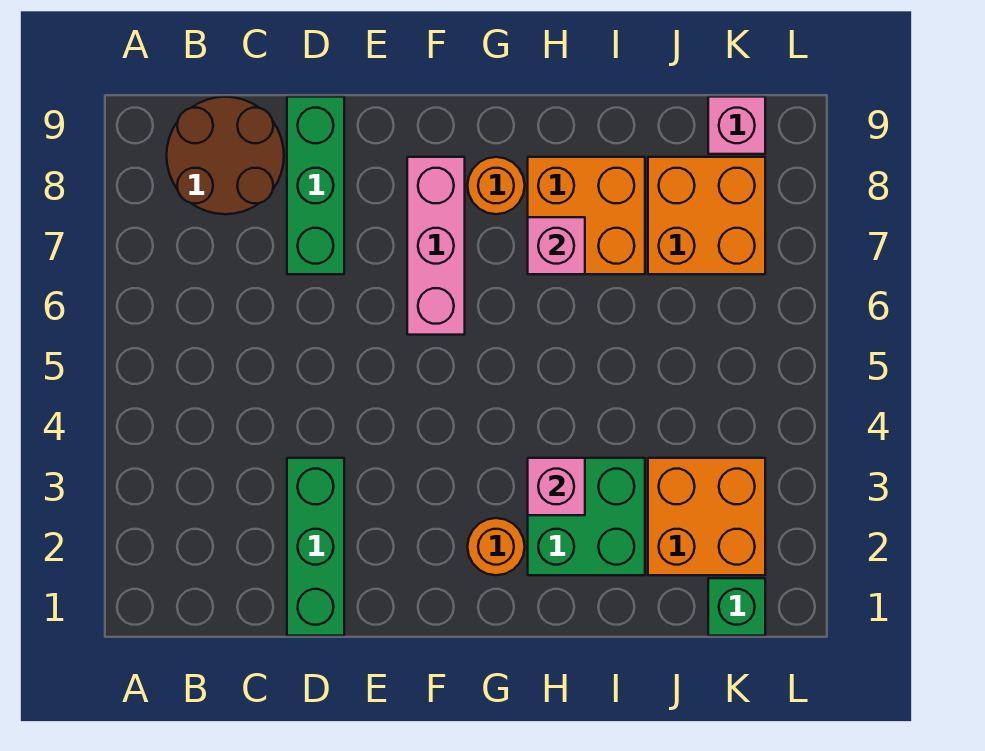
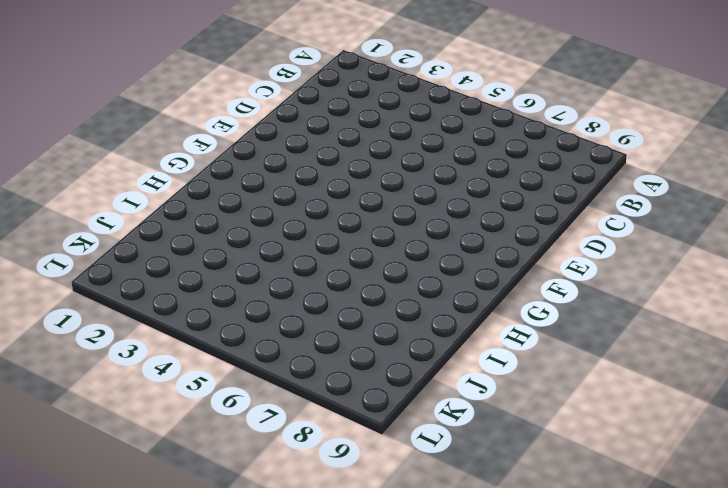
none -> brown round brick B8:C9 level 1
none -> green brick D1:D3 level 1
none -> green brick D7:D9 level 1

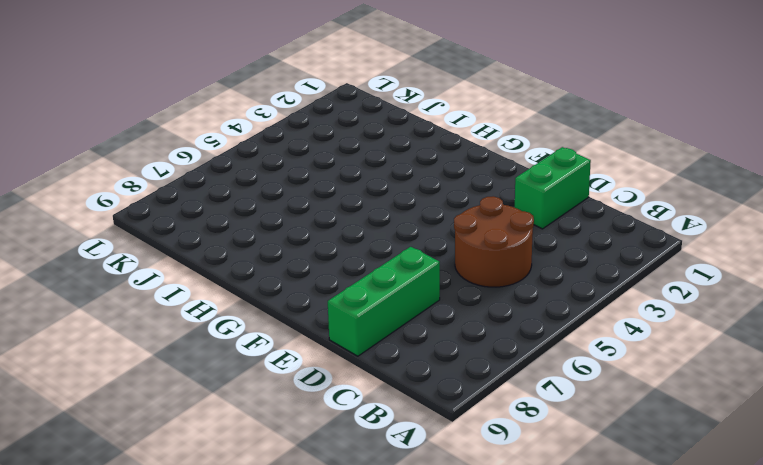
brown round brick C4:D5 level 1 -> brown round brick B8:C9 level 1
green brick D1:D2 level 1 -> green brick D1:D3 level 1
none -> pink brick F6:F8 level 1
none -> orange round brick G2 level 1
none -> orange round brick G8 level 1

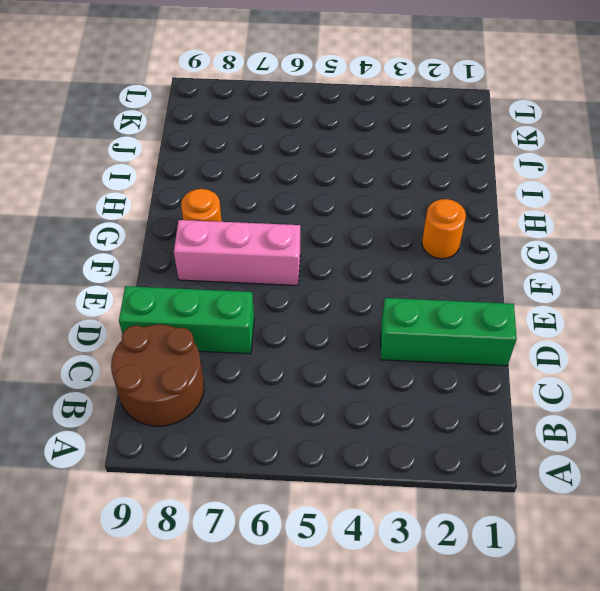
none -> green brick H2:I3 level 1
none -> orange brick H7:I8 level 1
none -> orange brick J2:K3 level 1

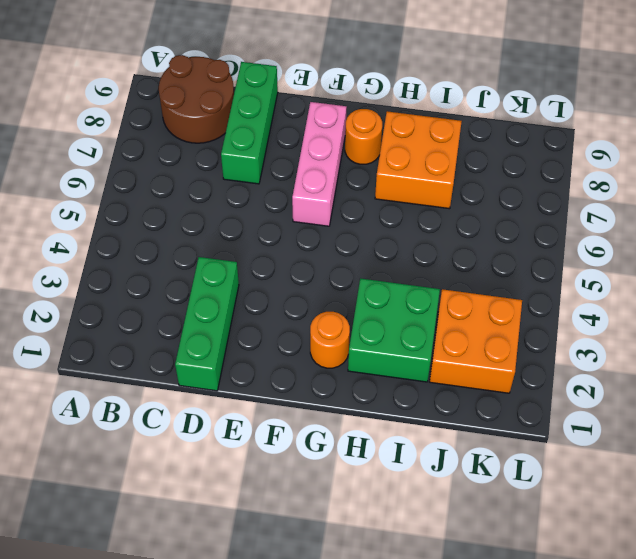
none -> orange brick J7:K8 level 1
none -> green brick K1 level 1
none -> pink brick K9 level 1

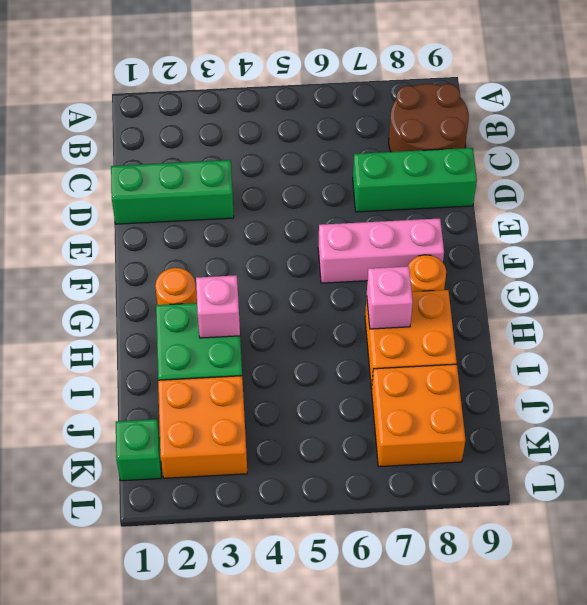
none -> pink brick K9 level 1

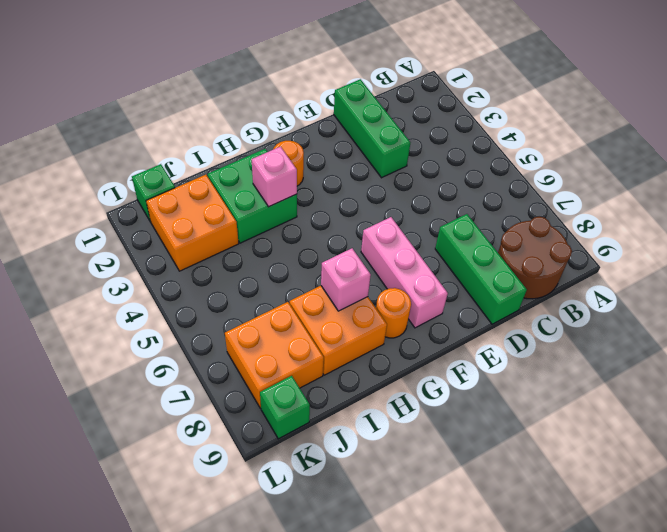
green brick K9 level 1 -> pink brick K9 level 1

